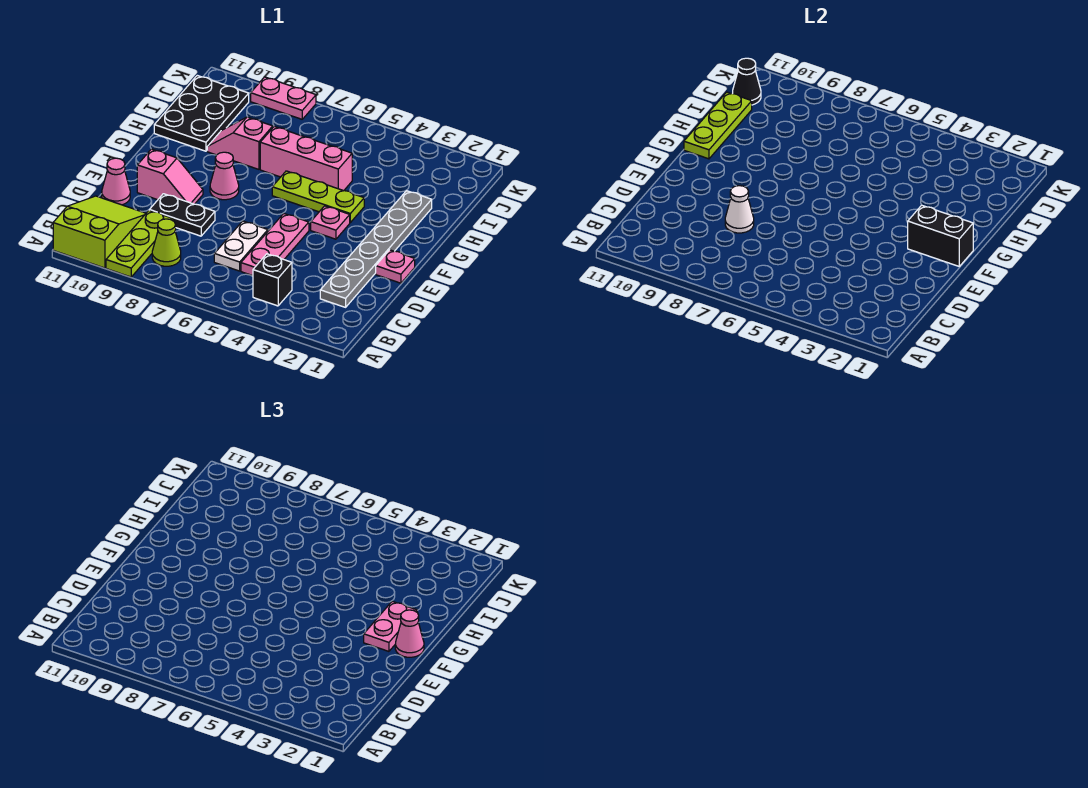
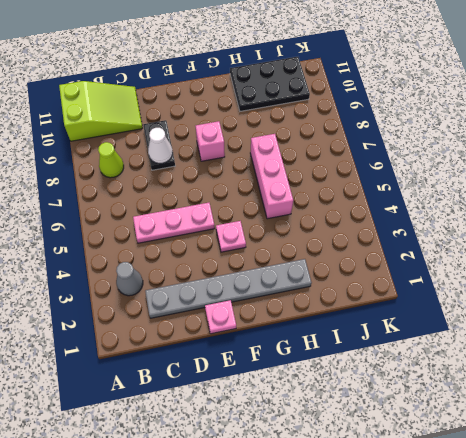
grey cone B3 level 1 -> none
pink brick F8 level 1 -> pink cone F8 level 1
none -> lime plate A9:C9 level 1
none -> black brick B4 level 1
none -> white plate C6:D6 level 1

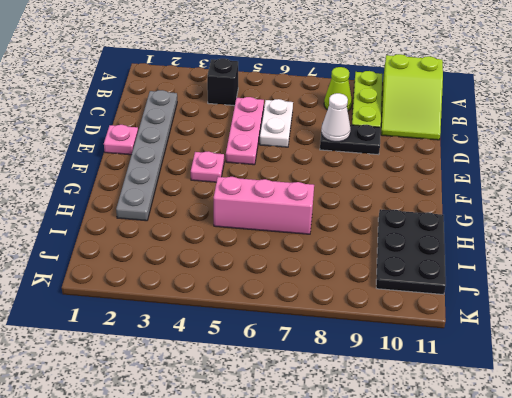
none -> pink cone D11 level 1
none -> pink slope E9:E10 level 1 top 10
none -> pink cone F8 level 1

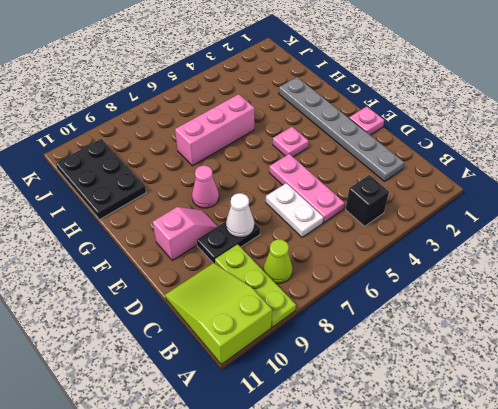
none -> pink cone D11 level 1
none -> lime plate G4:G6 level 1
none -> pink slope H8:H9 level 1 top 8

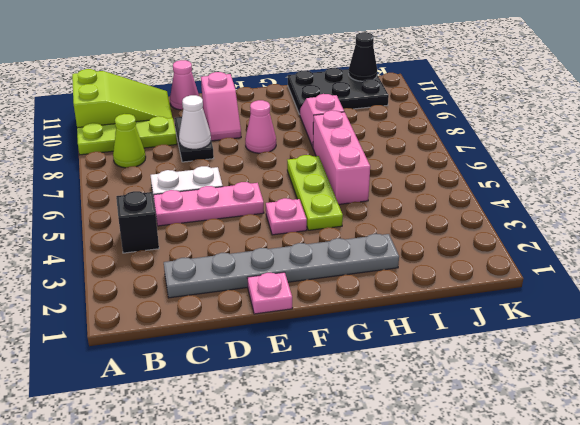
none -> pink plate K8:K9 level 1
none -> black brick F1:F2 level 2
none -> lime plate G11:I11 level 2

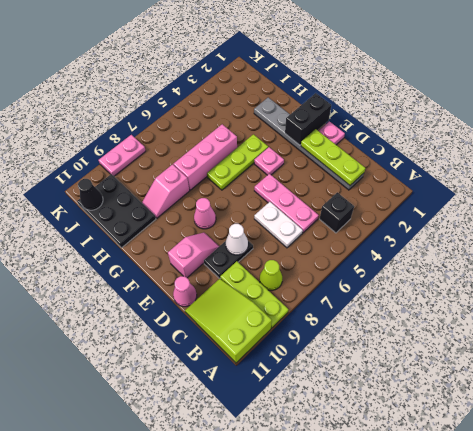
lime plate C2:E2 level 2 -> lime plate G11:I11 level 2
none -> pink cone F1 level 3
none -> pink plate F2:G2 level 3

